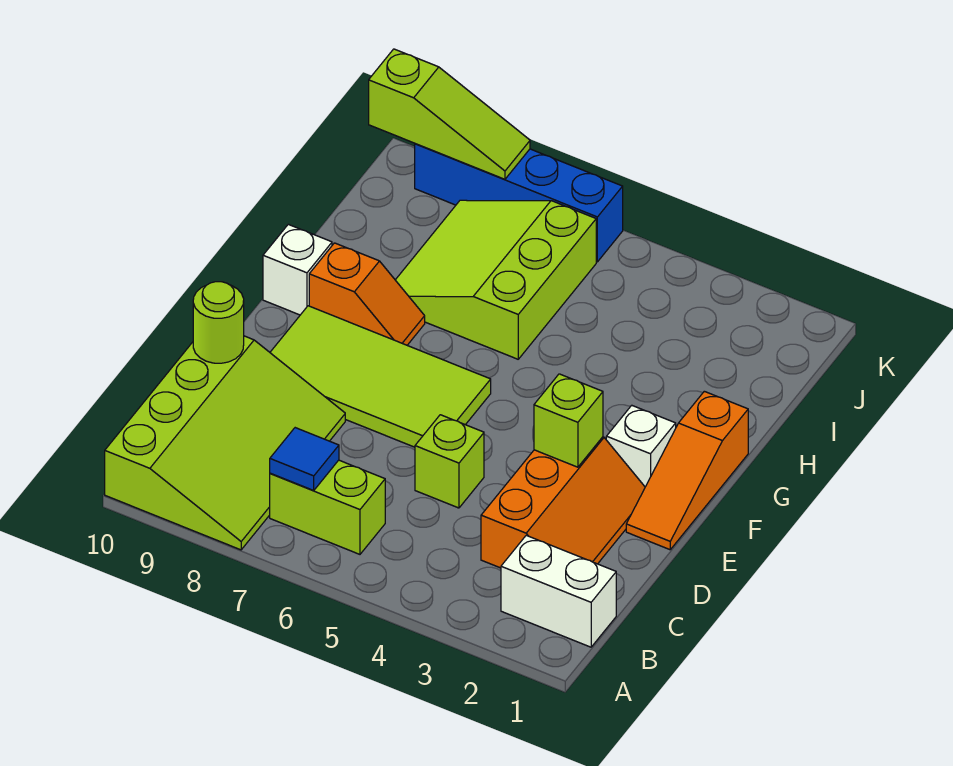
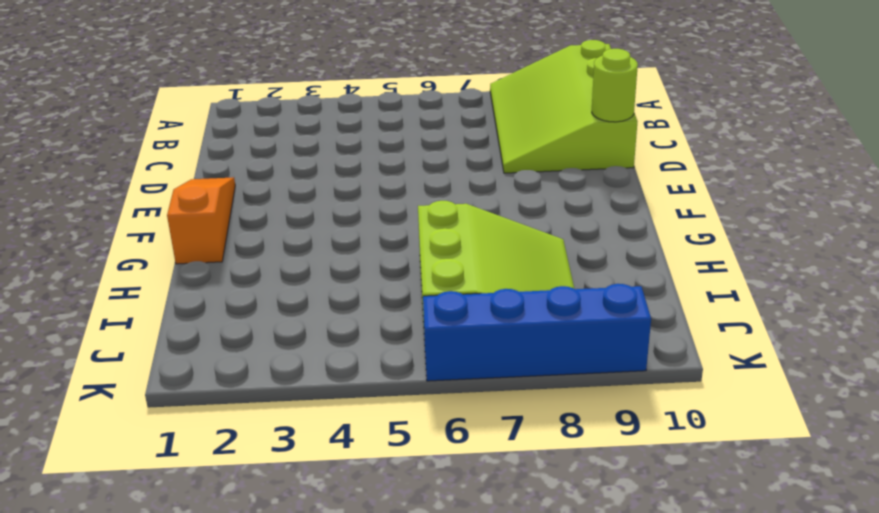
none -> white brick B1:B2 level 1
none -> lime brick B6:B7 level 1
none -> orange slope C2:E3 level 1 top 3

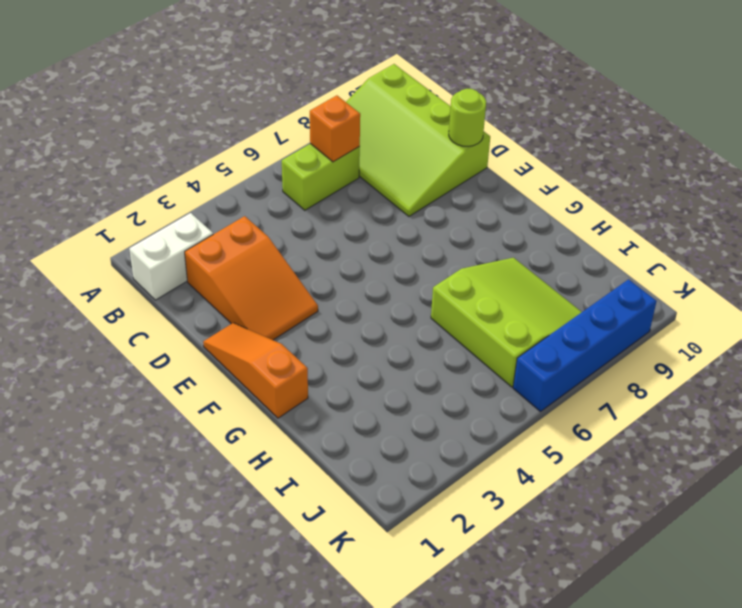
orange brick B7 level 2 -> blue tile B7 level 2
orange slope C2:E3 level 1 top C -> orange slope C2:E3 level 1 top 3
none -> lime brick D5 level 1
none -> lime tile E6:F9 level 1
none -> white brick F2 level 1

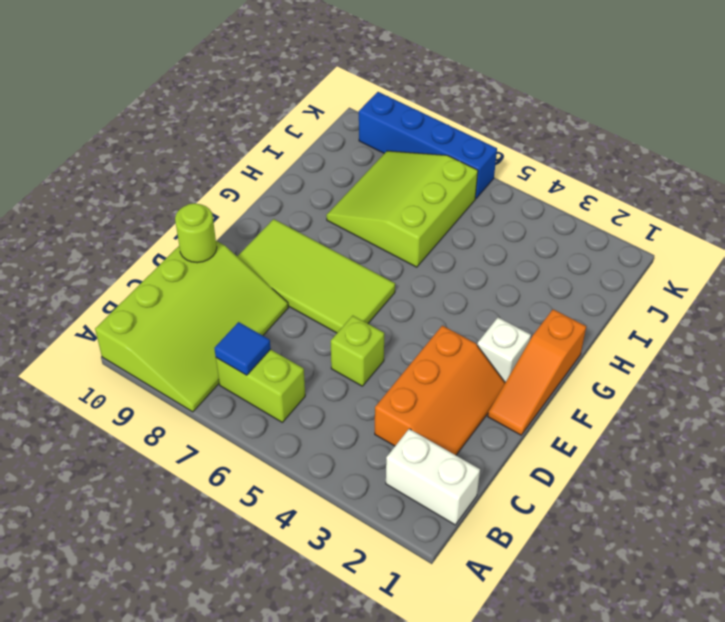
none -> orange slope G8:G9 level 1 top 9
none -> white brick G10 level 1
none -> lime brick E3 level 2

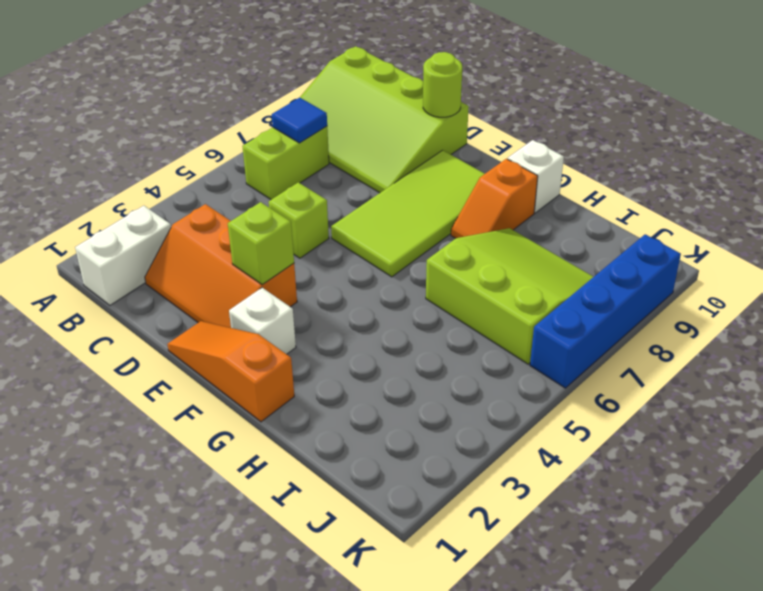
none -> lime slope K8:K10 level 2 top 10

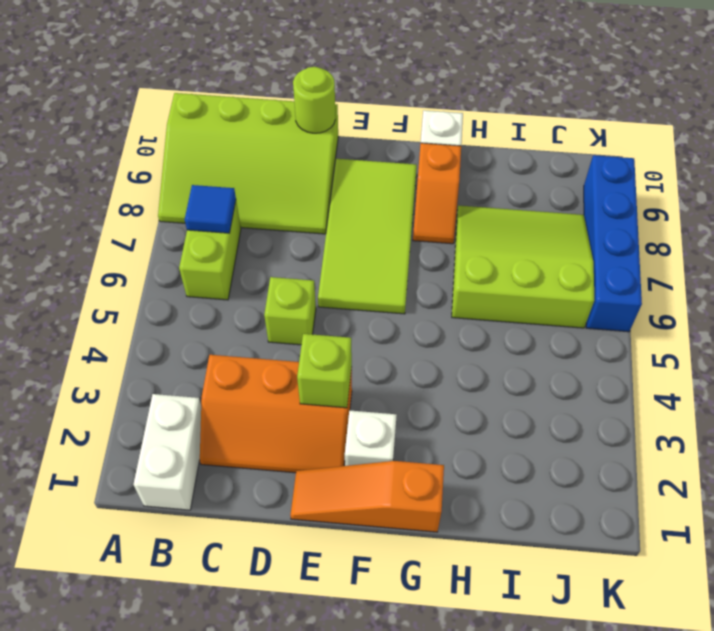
none -> lime slope K8:K10 level 2 top 10

